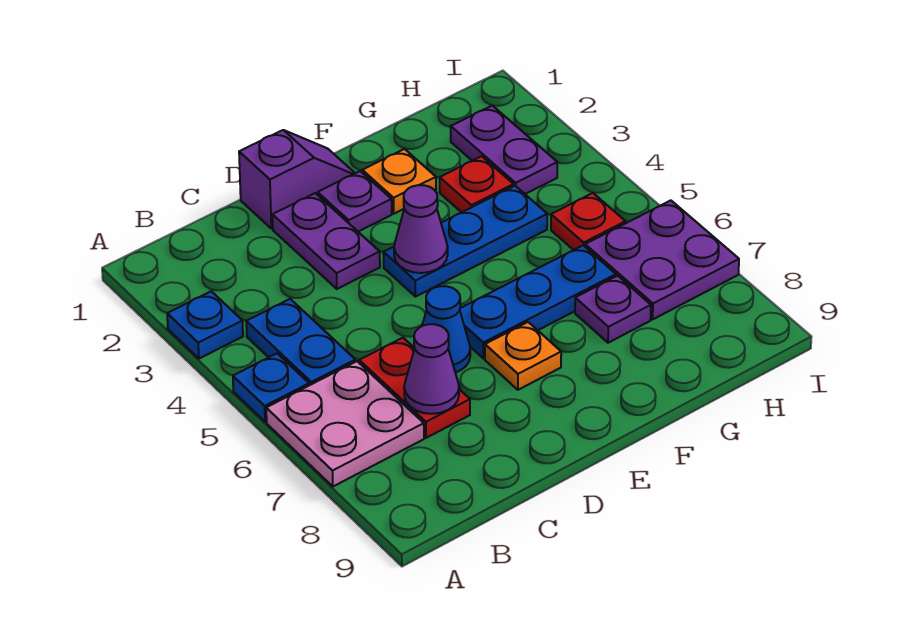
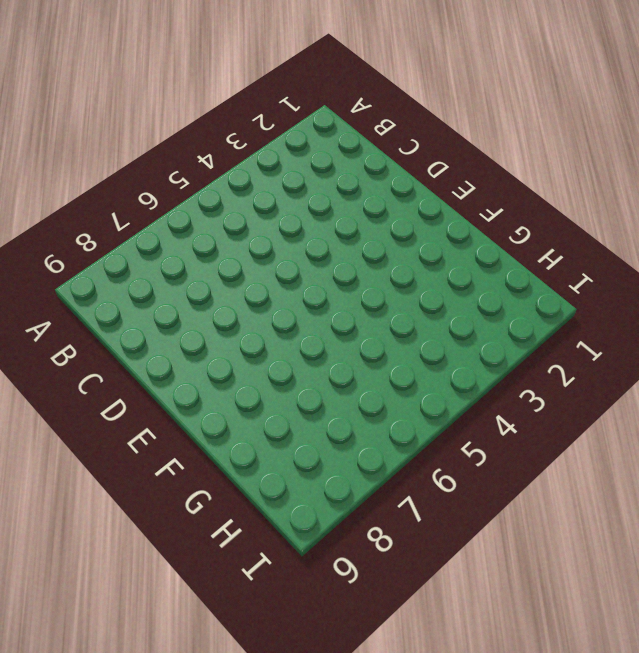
none -> blue plate A3 level 1
none -> blue plate A5 level 1
none -> pink plate A6:B7 level 1

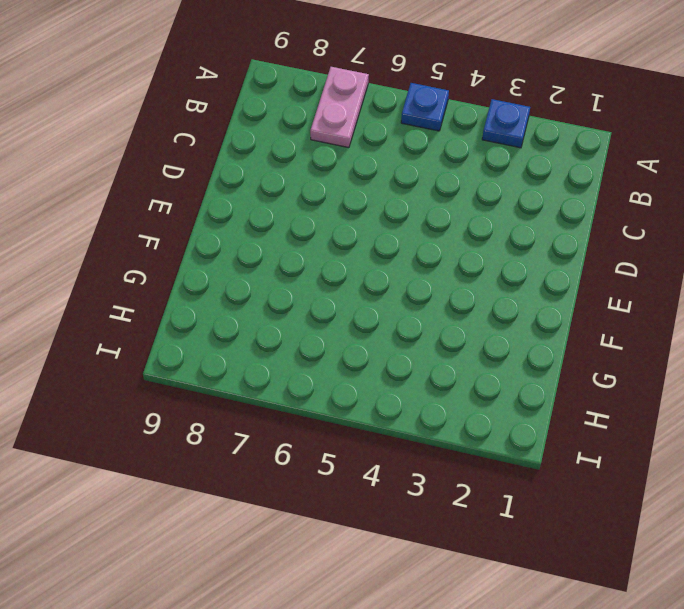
pink plate A7:B7 level 1 -> pink plate A6:B7 level 1
none -> blue plate B4:B5 level 1
none -> red plate C6:C7 level 1
none -> purple slope D1:E1 level 1 top D

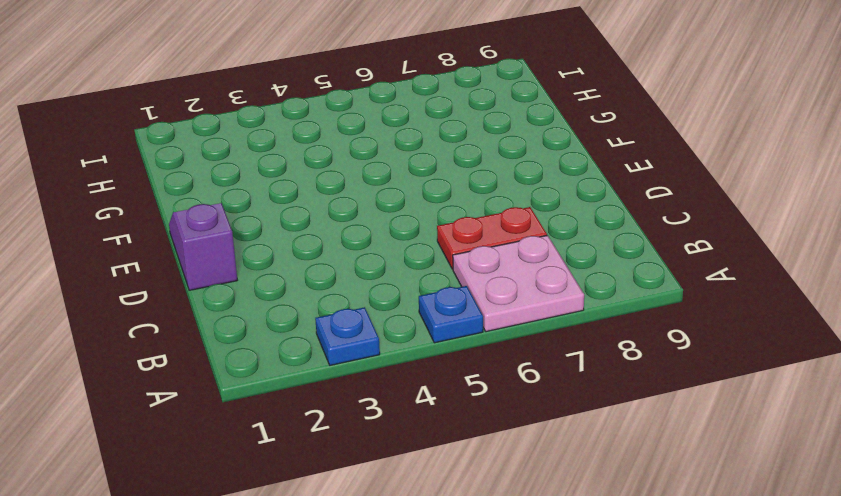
none -> blue plate B4:B5 level 1
none -> purple plate D2:D3 level 1
none -> blue cone D6 level 1

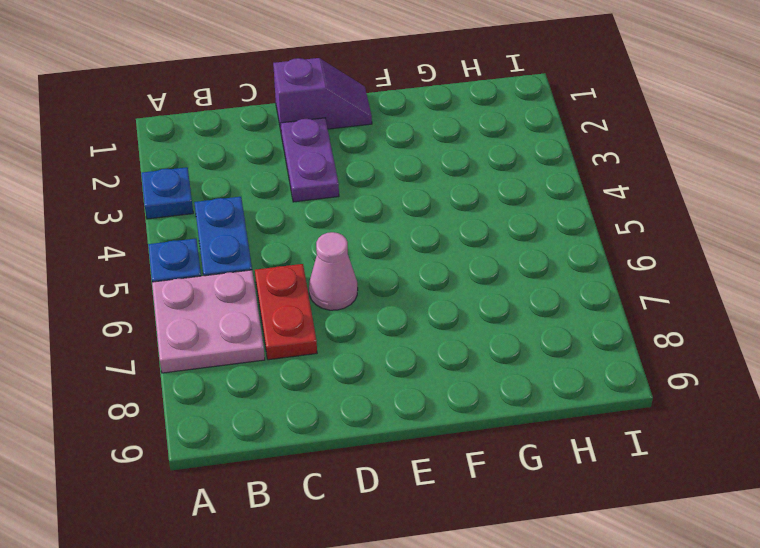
pink cone D6 level 1 -> blue cone D6 level 1
none -> purple plate E2 level 1
none -> blue plate E4:G4 level 1
none -> blue plate E6:G6 level 1

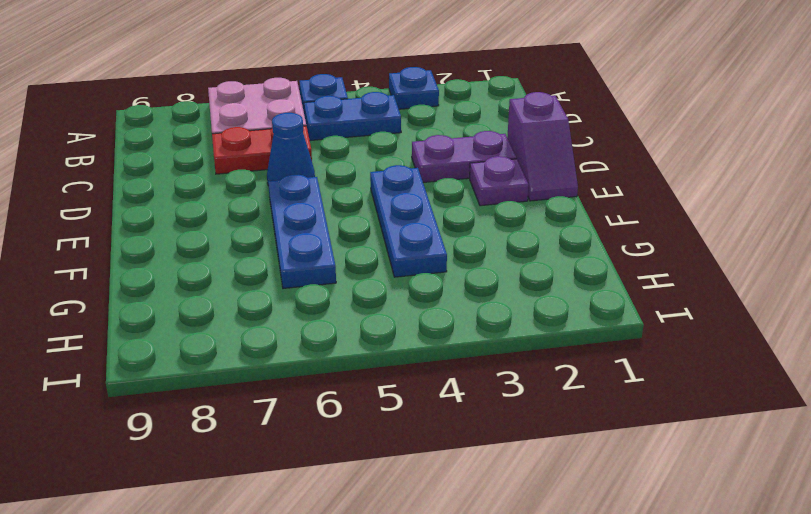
none -> orange plate E7 level 1
none -> orange plate F2 level 1
none -> red plate G3 level 1

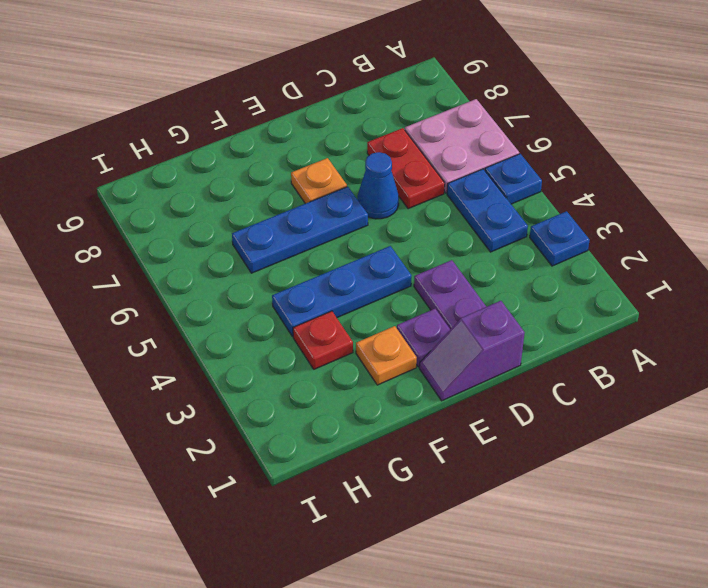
none -> purple plate G7 level 1
none -> purple plate H2:H3 level 1
none -> red plate H5 level 1

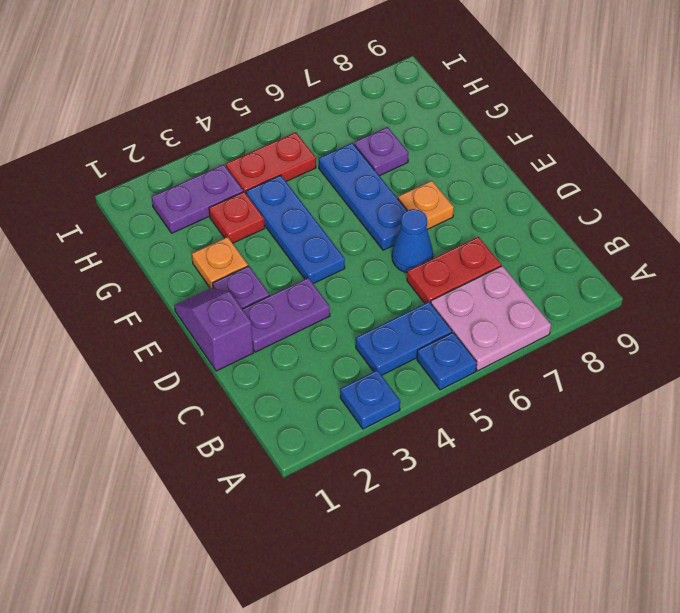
red plate H4:H5 level 1 -> red plate H5 level 1
none -> purple plate H6:I7 level 1
none -> purple cone C7 level 2
none -> purple cone E4 level 2

